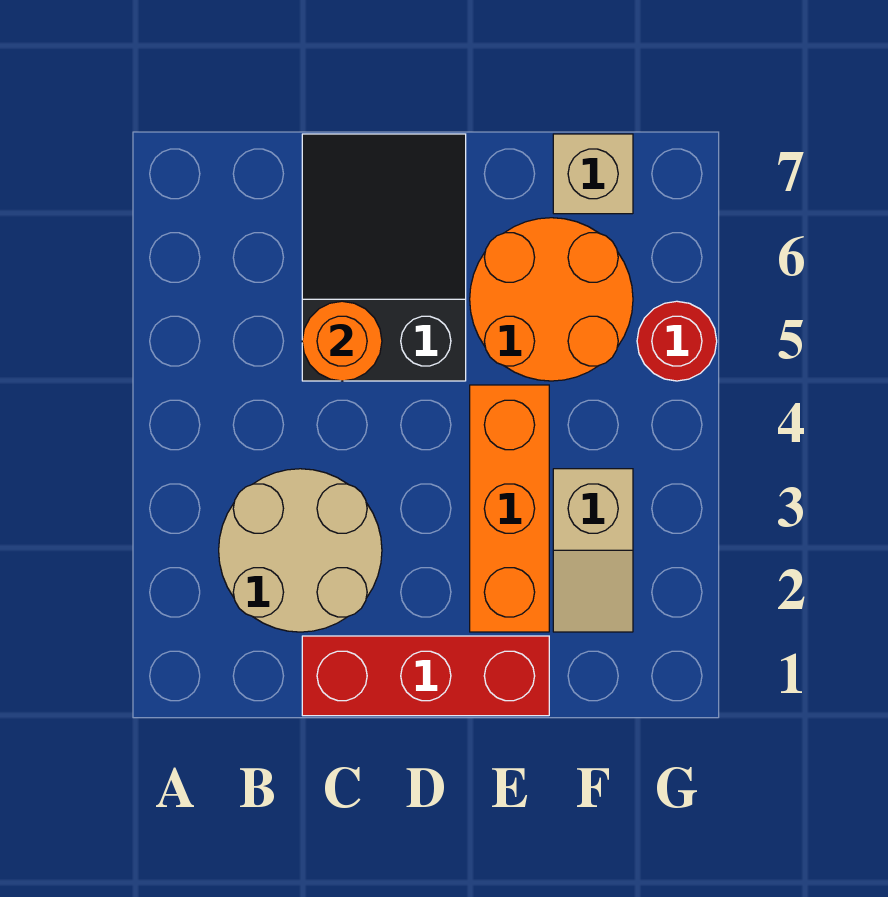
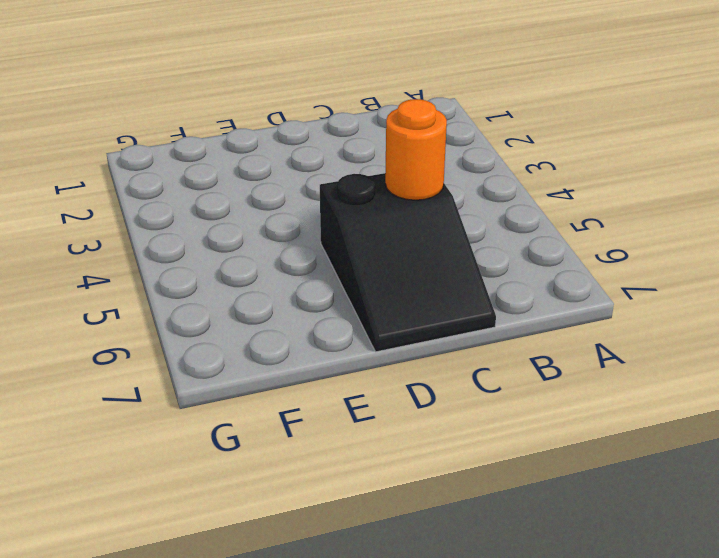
none -> tan round brick B2:C3 level 1
none -> red brick C1:E1 level 1

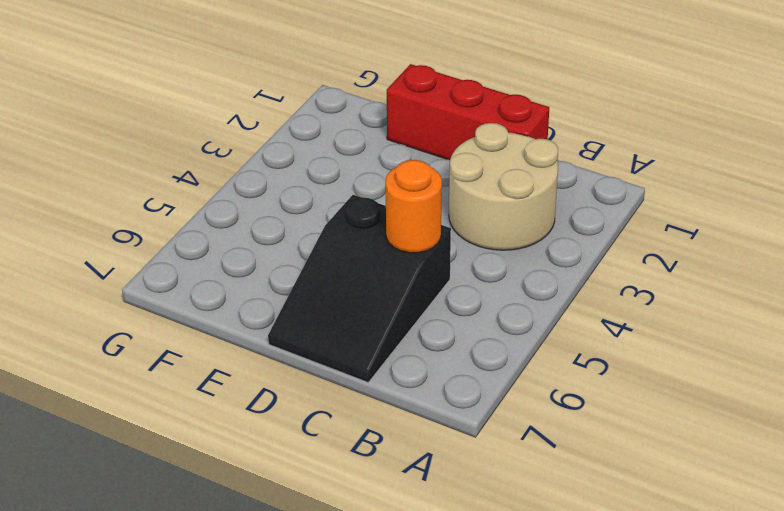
none -> orange brick E2:E4 level 1
none -> orange round brick E5:F6 level 1

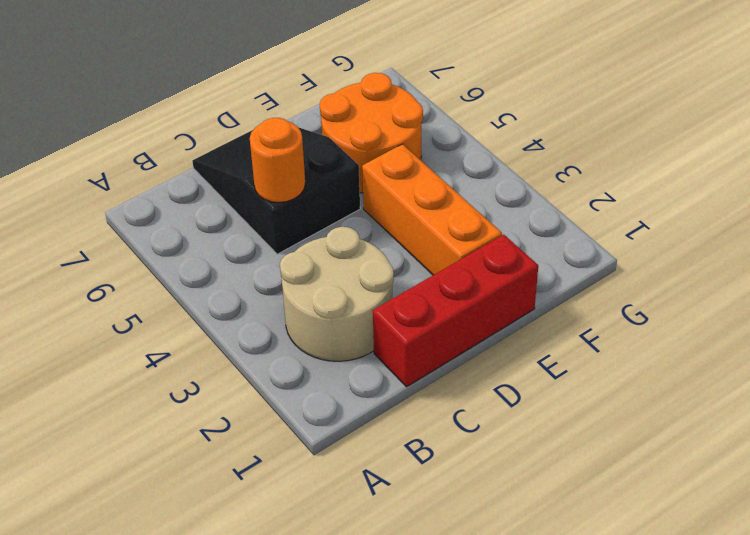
none -> tan slope F2:F3 level 1 top 3
none -> tan brick F7 level 1

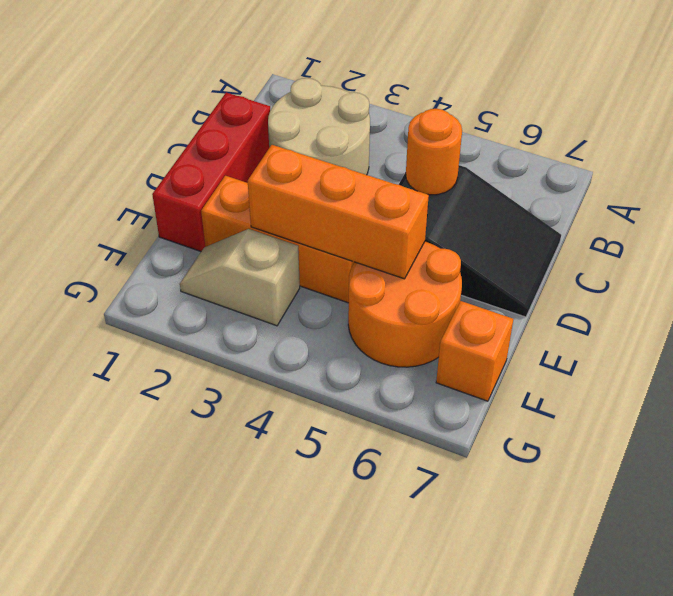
orange brick E3:E5 level 2 -> none
orange brick F7 level 1 -> tan brick F7 level 1
none -> red round brick G5 level 1

